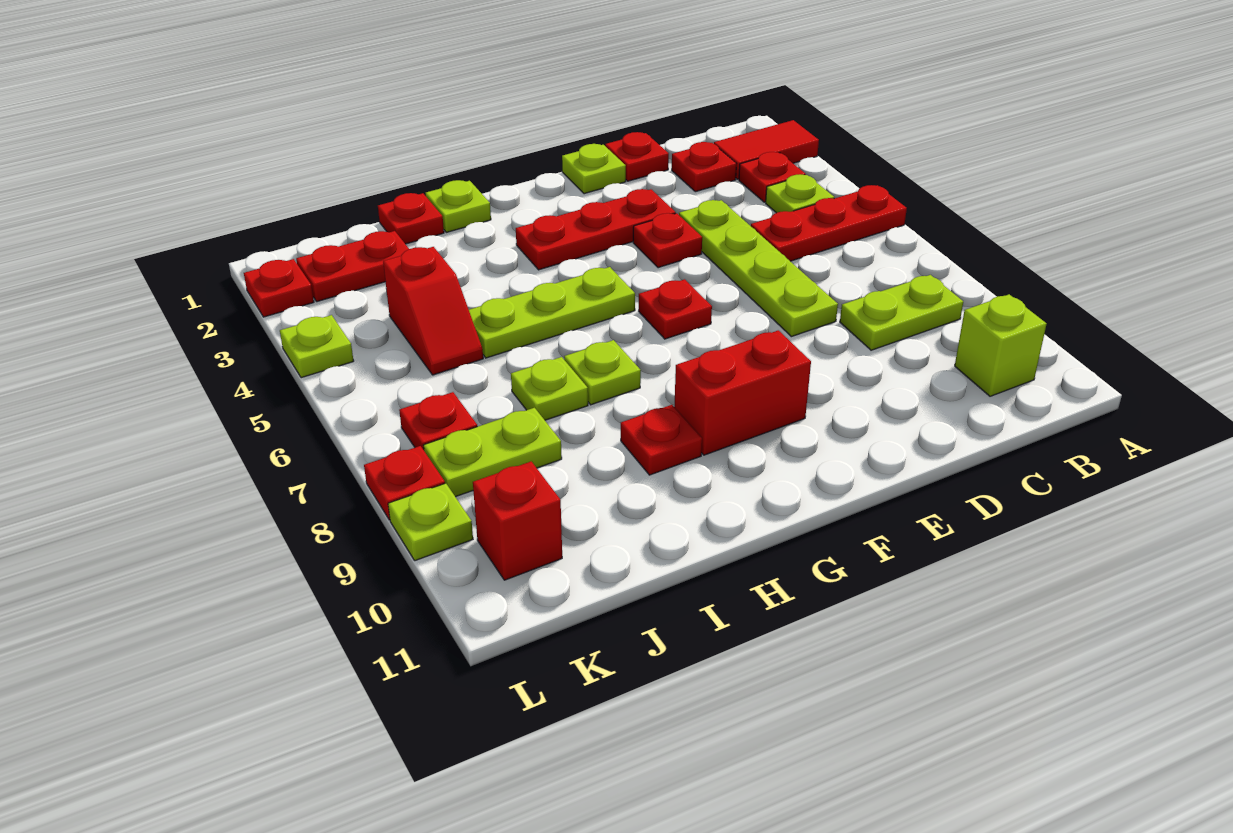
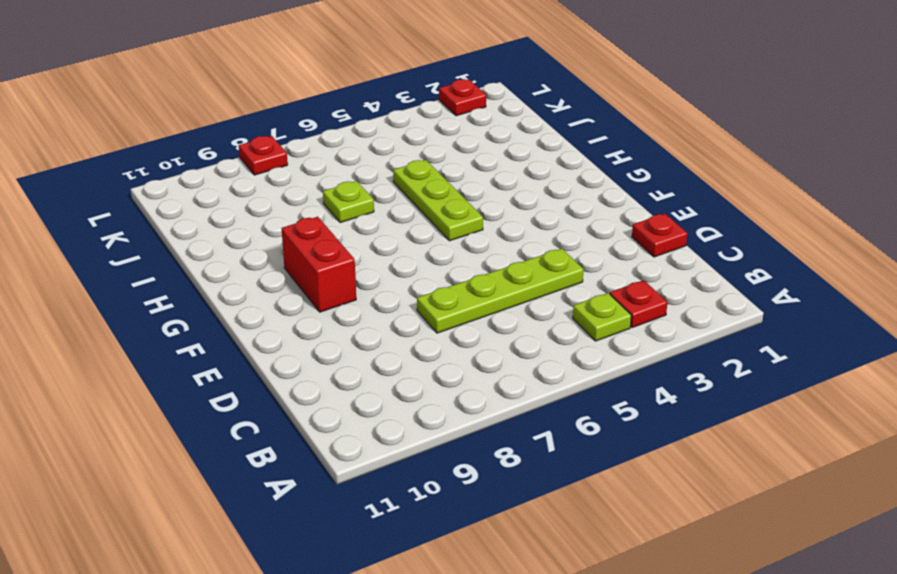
none -> red tile A2:B2 level 1
none -> red plate A5:C5 level 1
none -> lime plate B8:C8 level 1

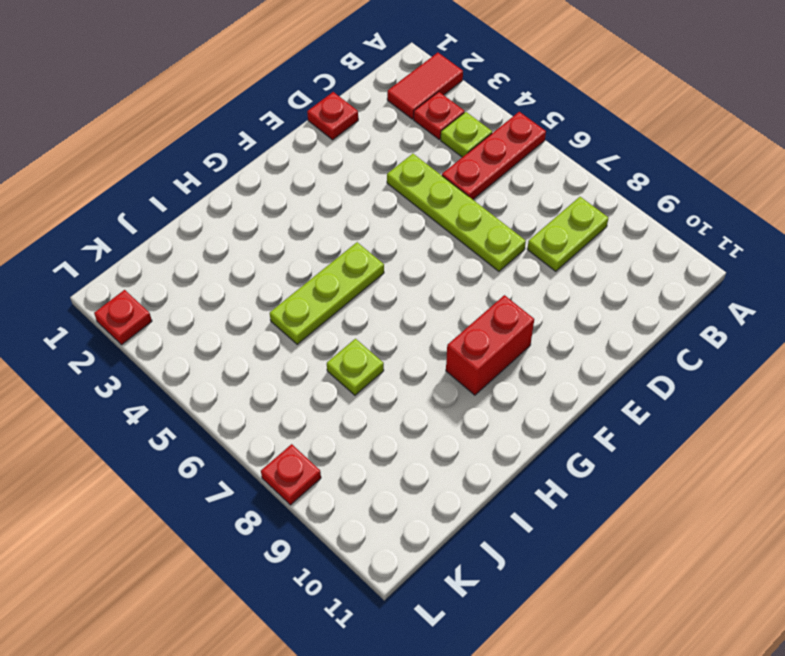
none -> lime brick B10 level 1
none -> red plate C2 level 1
none -> lime plate E1 level 1

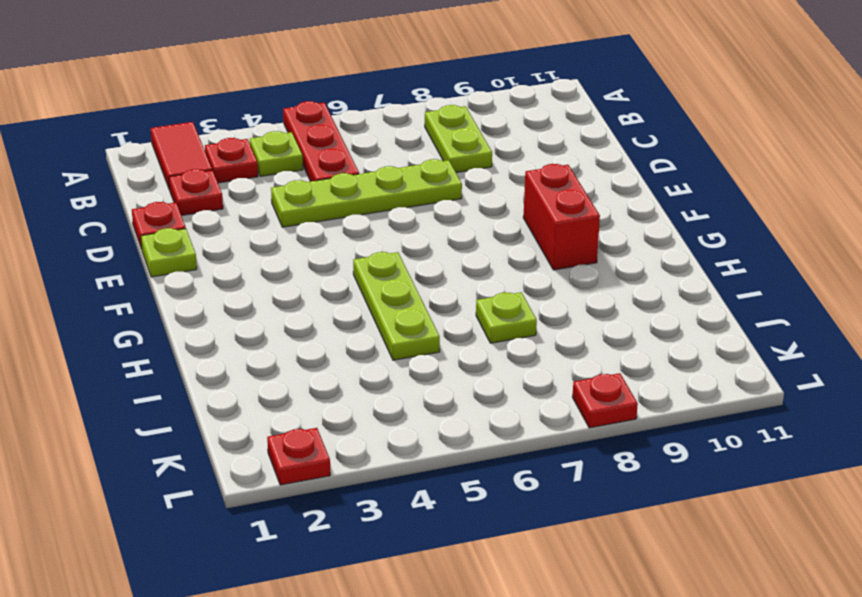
none -> lime brick B10 level 1
none -> red plate E3:G3 level 1
none -> red plate E4 level 1

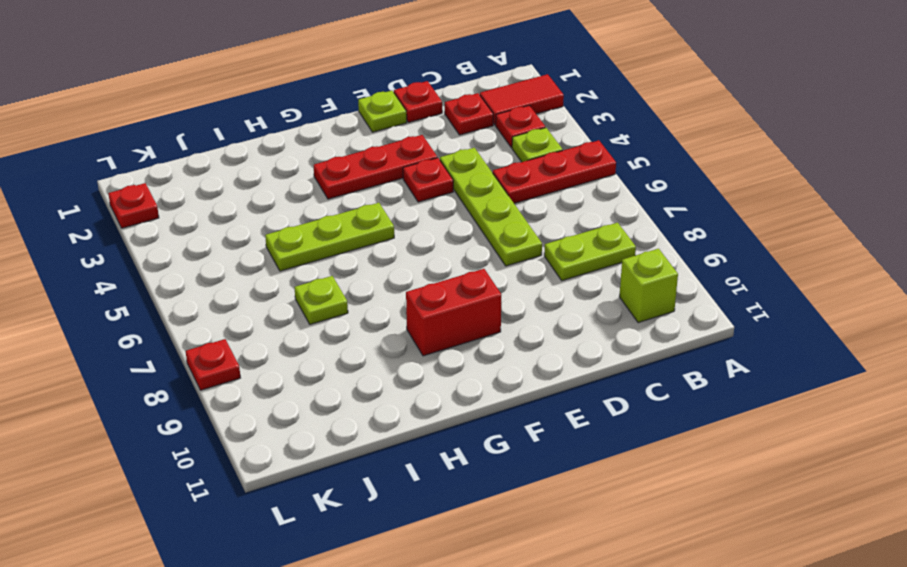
none -> red plate F6 level 1
none -> lime plate H1 level 1
none -> lime plate H7 level 1

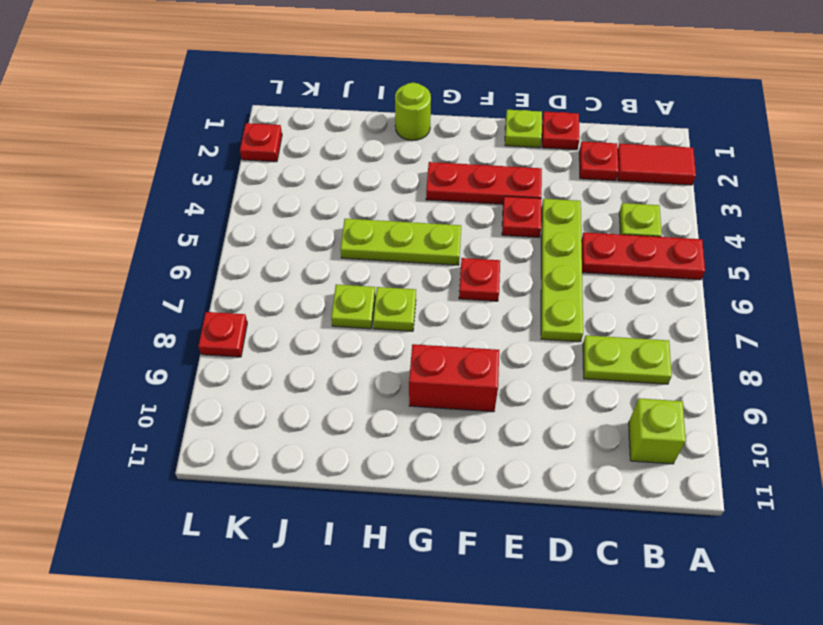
lime round brick H1 level 1 -> lime plate H1 level 1
none -> red plate B3 level 1
none -> red plate H9 level 1
none -> red plate I1 level 1

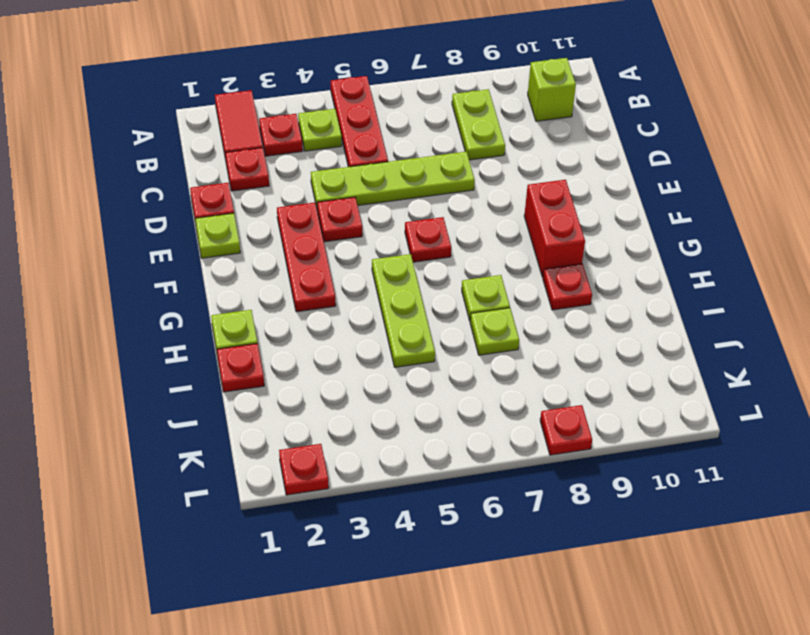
none -> red plate J2:K2 level 1
none -> red slope J4:J5 level 1 top 4
none -> lime plate J8:K8 level 1

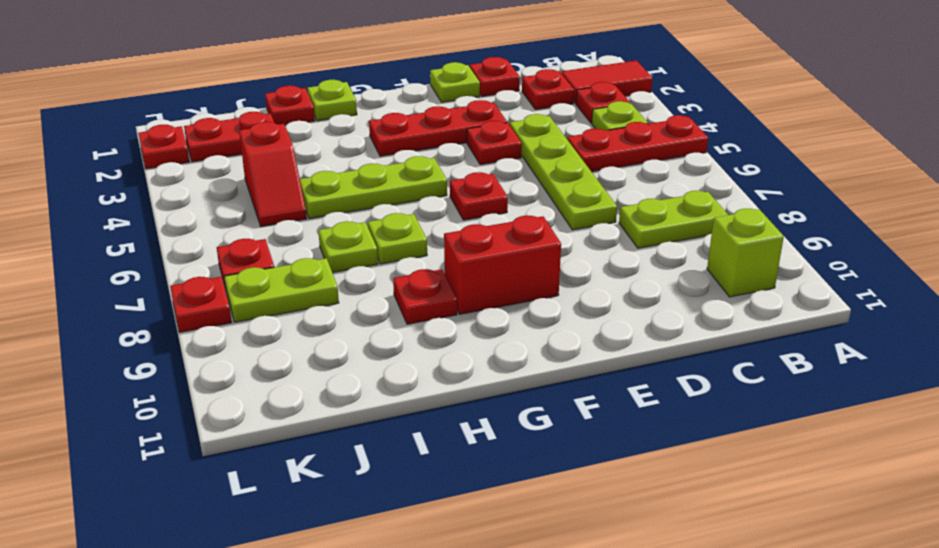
none -> red brick K10 level 1
none -> lime plate L4 level 1
none -> lime plate L9 level 1

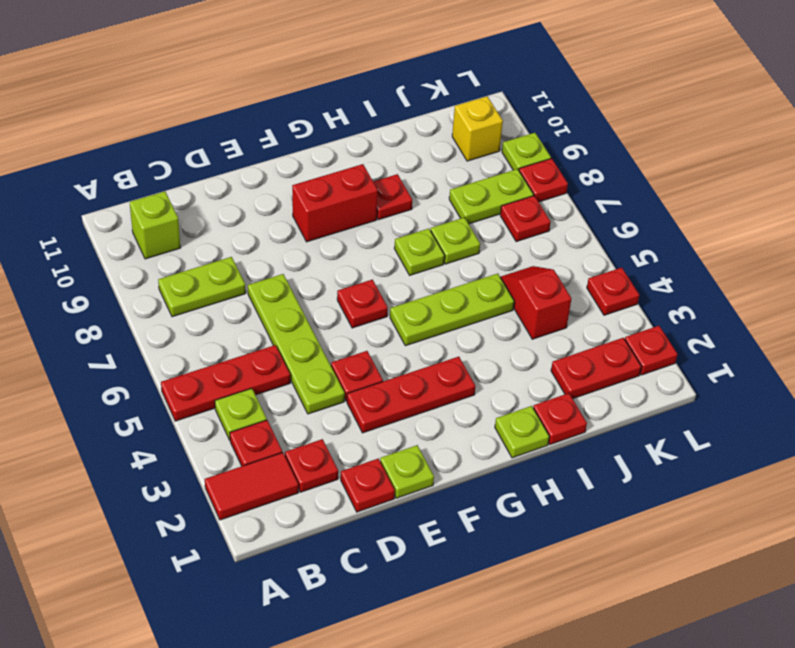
yellow brick K10 level 1 -> red brick K10 level 1
red plate L4 level 1 -> lime plate L4 level 1

